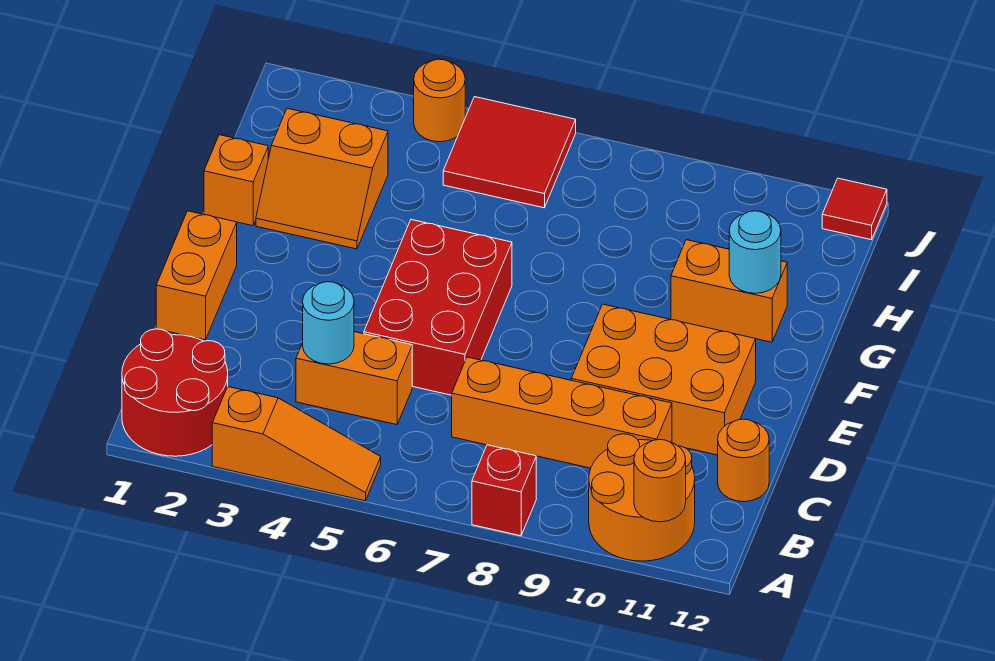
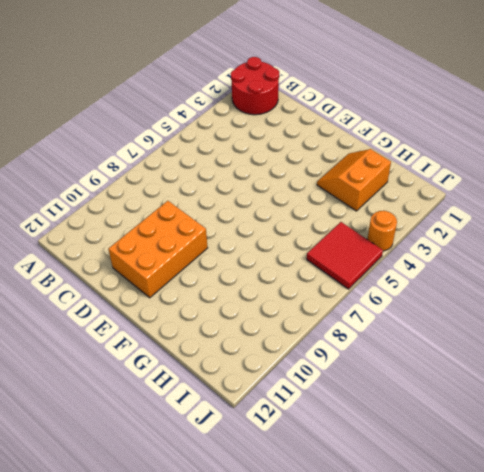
none -> orange slope A3:A5 level 1 top 3
none -> red brick A8 level 1
none -> orange round brick A10:B11 level 1

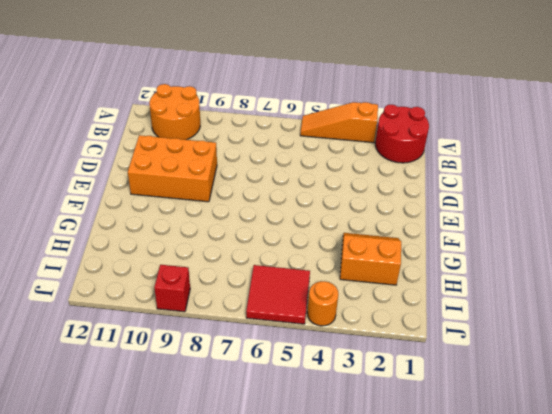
red brick J9 level 1 -> red brick A8 level 1
none -> orange brick C4:C5 level 1
none -> orange brick C7:C10 level 1
none -> orange round brick C12 level 1

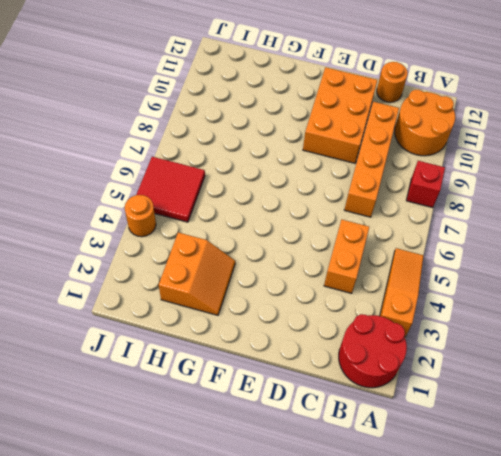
none -> orange brick D1:E1 level 1
none -> red brick D5:F6 level 1
none -> orange brick G1 level 1

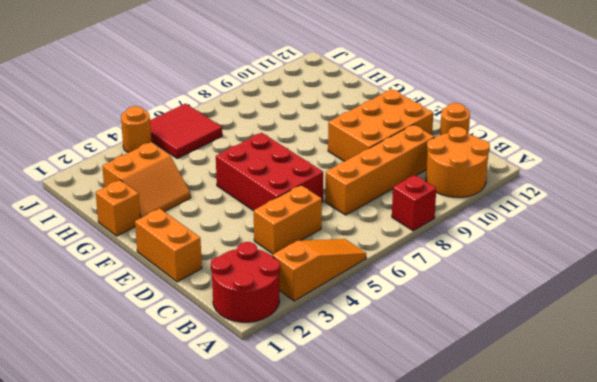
none -> orange brick G10:G11 level 1
none -> red tile J12 level 1
none -> orange round brick A11 level 2

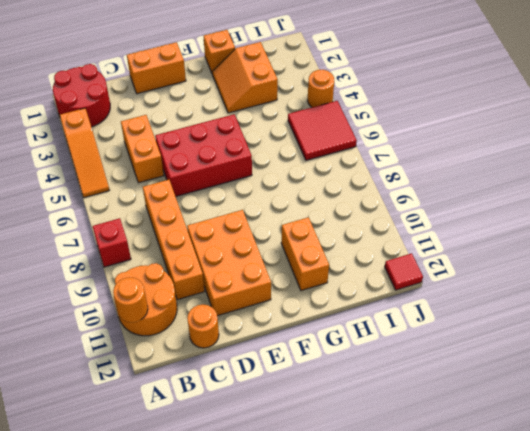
none -> cyan round brick C4 level 2
none -> cyan round brick G11 level 2

